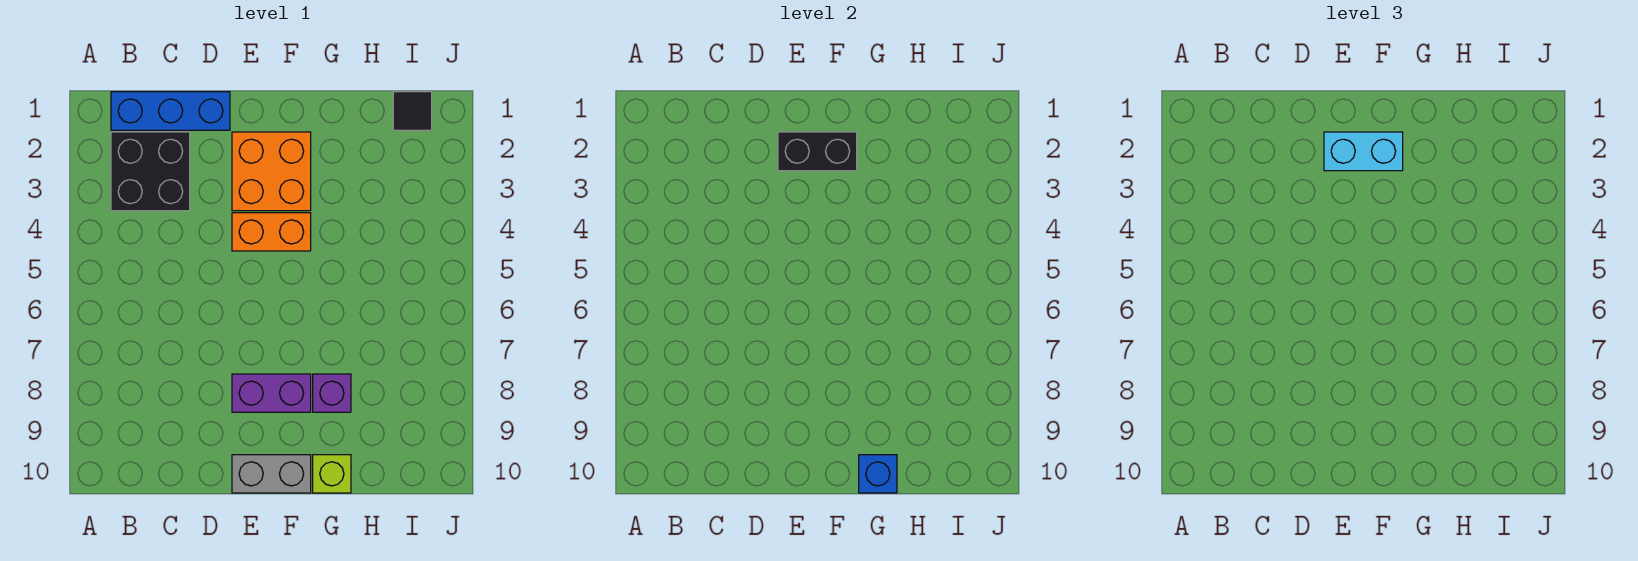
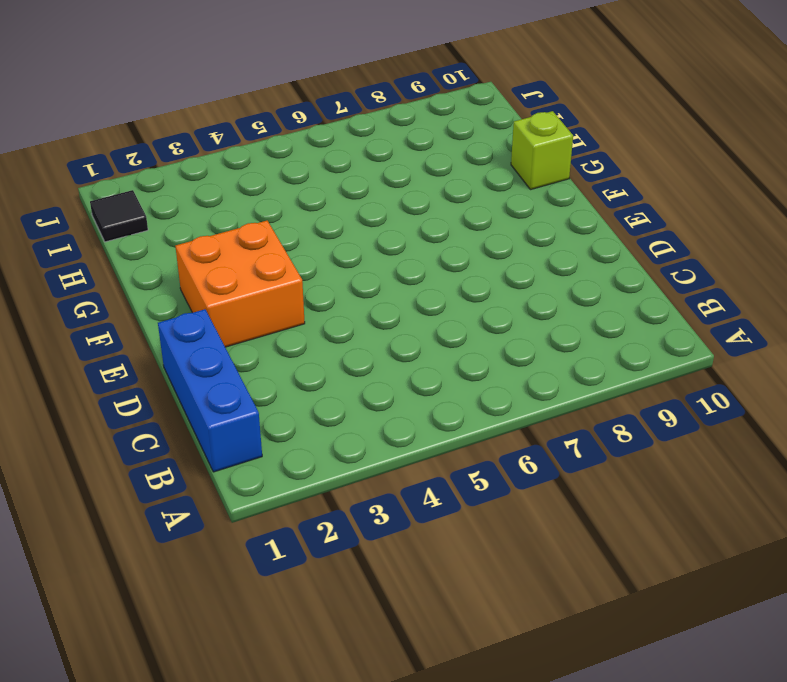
none -> black brick B2:C3 level 1
none -> orange brick E4:F4 level 1
none -> purple brick E8:F8 level 1

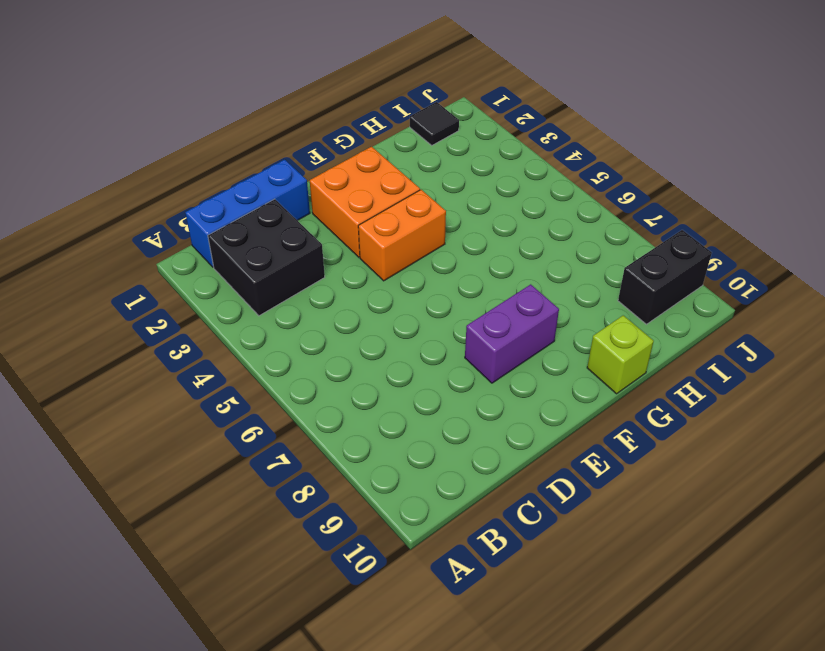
black brick I9:J9 level 1 -> black brick E2:F2 level 2
none -> grey brick E10:F10 level 1
none -> purple brick G8 level 1
none -> blue brick G10 level 2

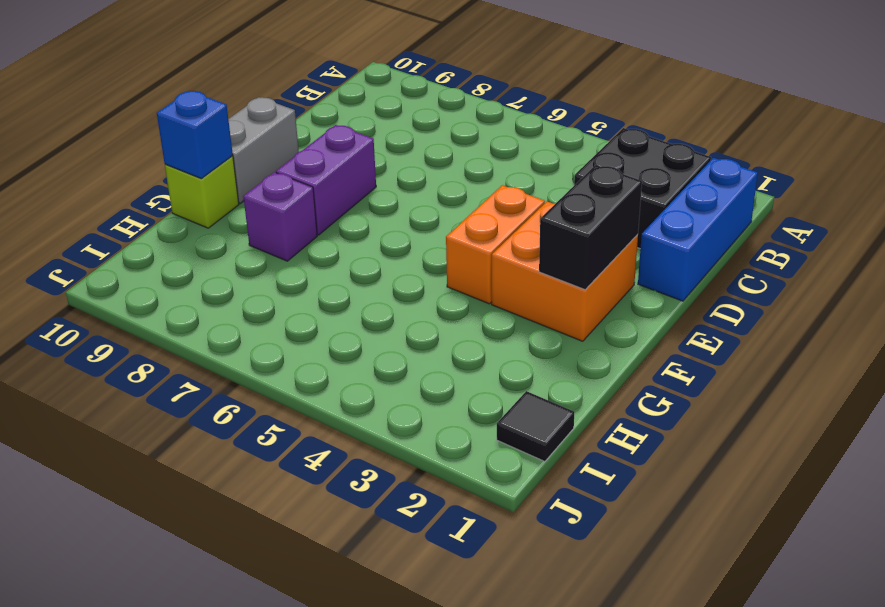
none -> cyan brick E2:F2 level 3

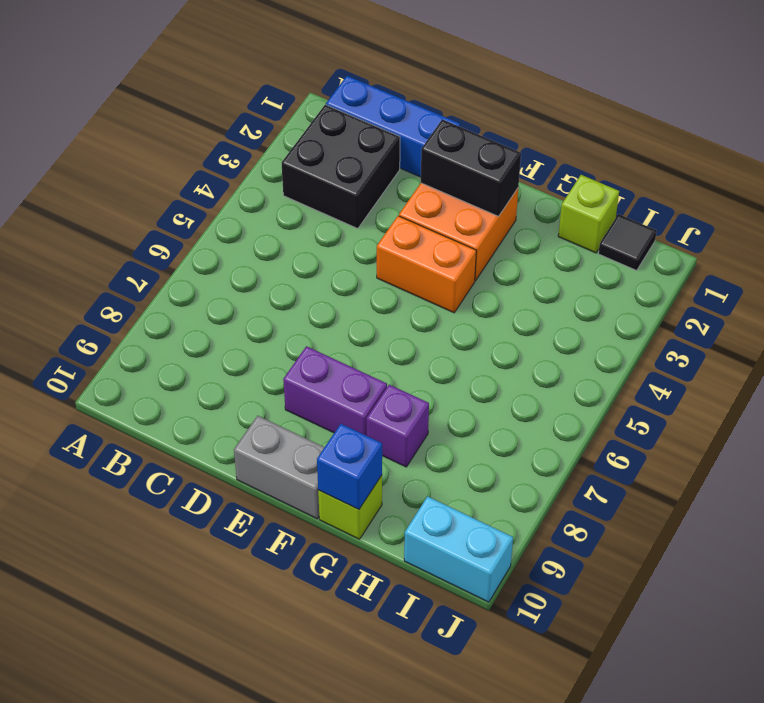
lime brick H1 level 1 -> none
cyan brick I10:J10 level 1 -> cyan brick E2:F2 level 3

